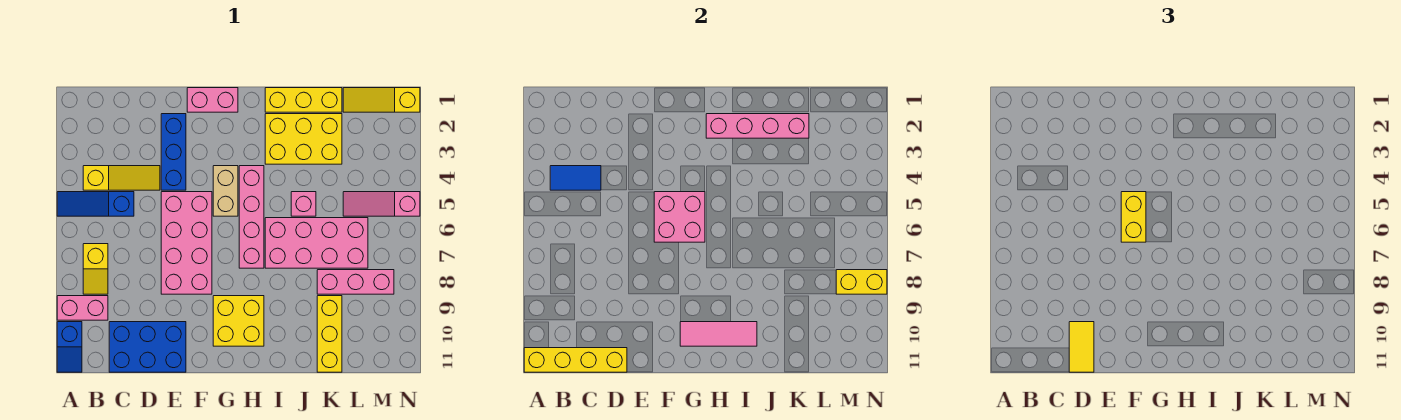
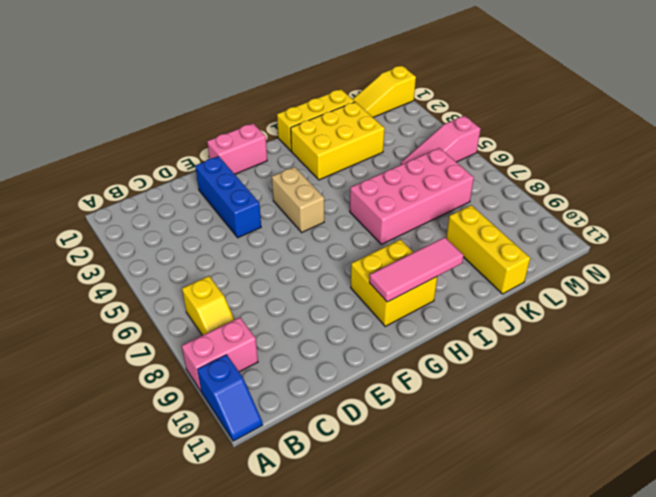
none -> blue slope A5:C5 level 1 top C
none -> yellow slope B4:D4 level 1 top B
none -> blue brick C10:E11 level 1

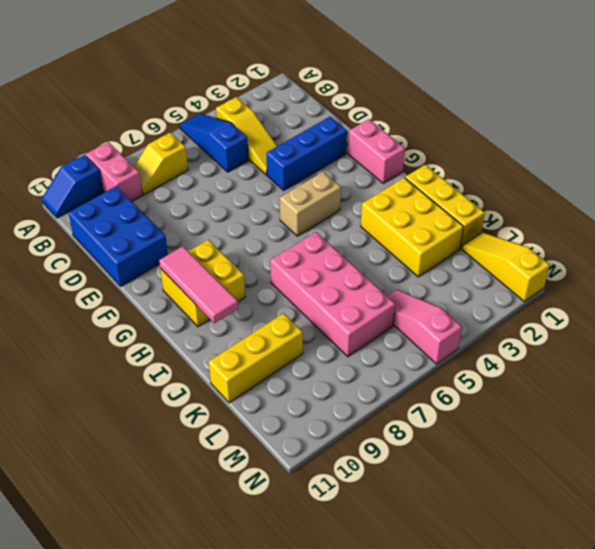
none -> pink brick E5:F8 level 1
none -> pink brick H4:H7 level 1
none -> pink brick J5 level 1

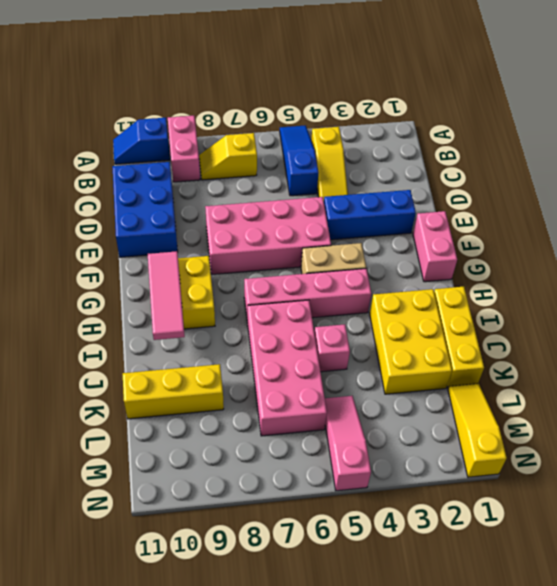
none -> pink brick K8:M8 level 1
none -> yellow brick A11:D11 level 2
none -> blue tile B4:C4 level 2

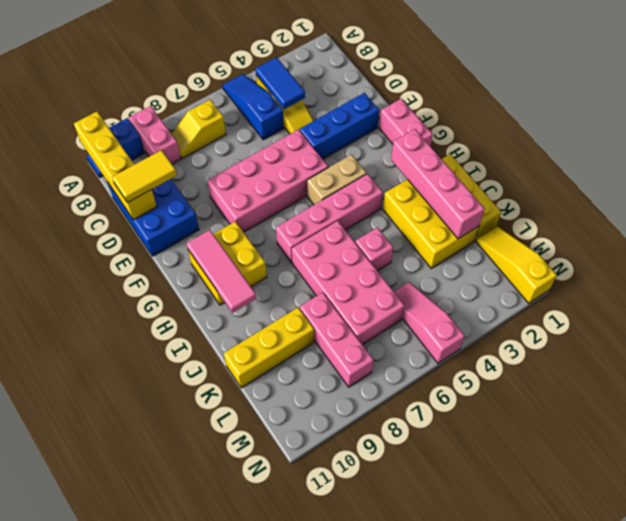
none -> pink brick F5:G6 level 2
none -> yellow brick M8:N8 level 2
none -> yellow brick F5:F6 level 3

